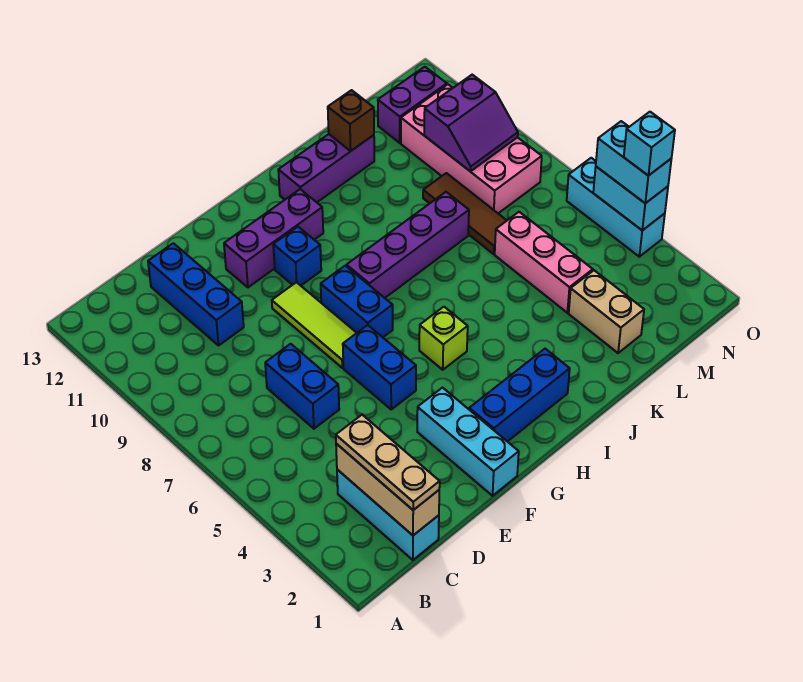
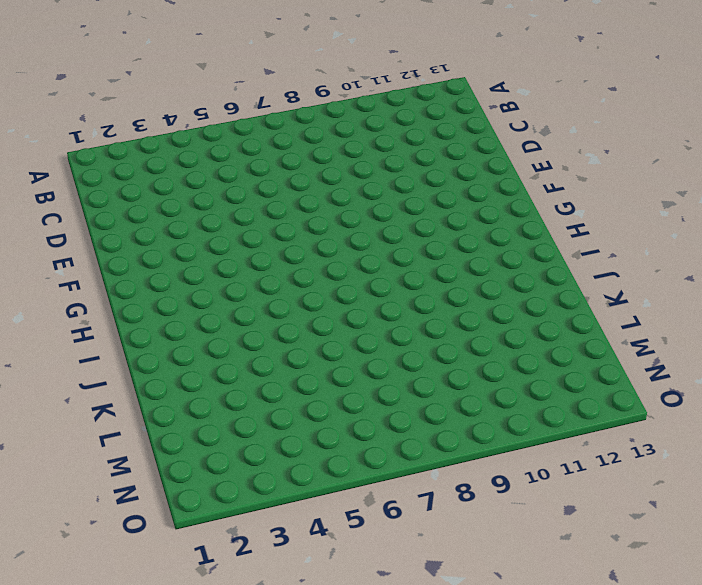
none -> cyan brick C1:C3 level 1
none -> blue brick D6:D7 level 1
none -> blue brick D10:D12 level 1

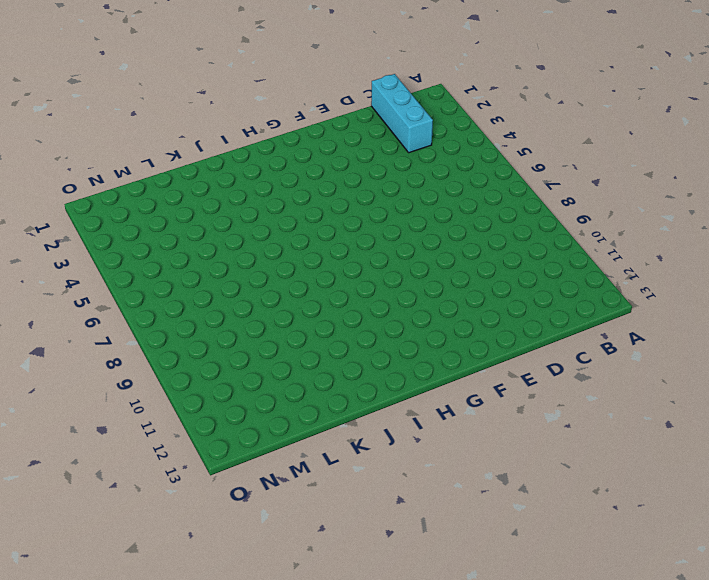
none -> blue brick D6:D7 level 1
none -> blue brick D10:D12 level 1
none -> cyan brick F1:F3 level 1

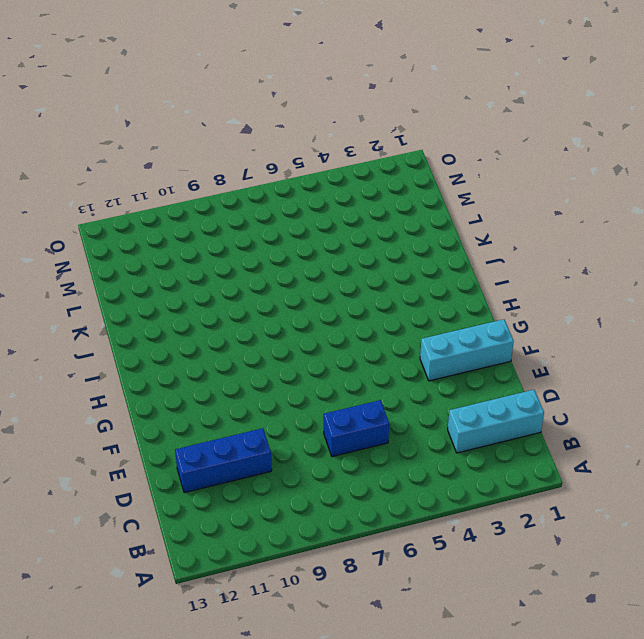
none -> blue brick F5:F6 level 1
none -> lime tile F7:F9 level 1
none -> purple brick F11:H11 level 1

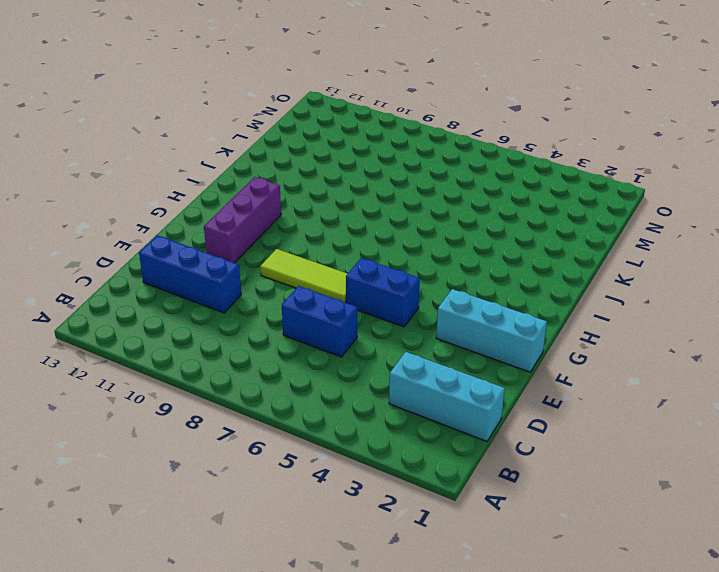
none -> blue brick G2:I2 level 1
none -> blue brick G7:G8 level 1
none -> blue brick G10 level 1

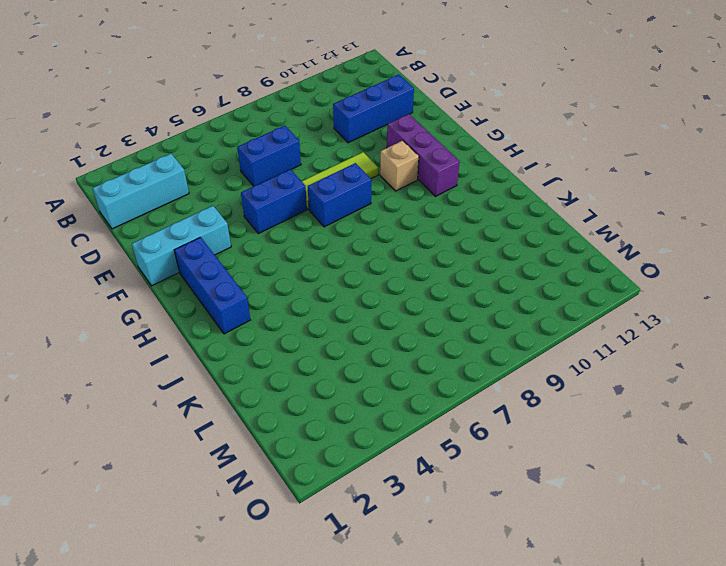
tan brick G10 level 1 -> blue brick G10 level 1
none -> lime brick H5 level 1
none -> purple brick H8:K8 level 1
none -> purple brick I12:K12 level 1

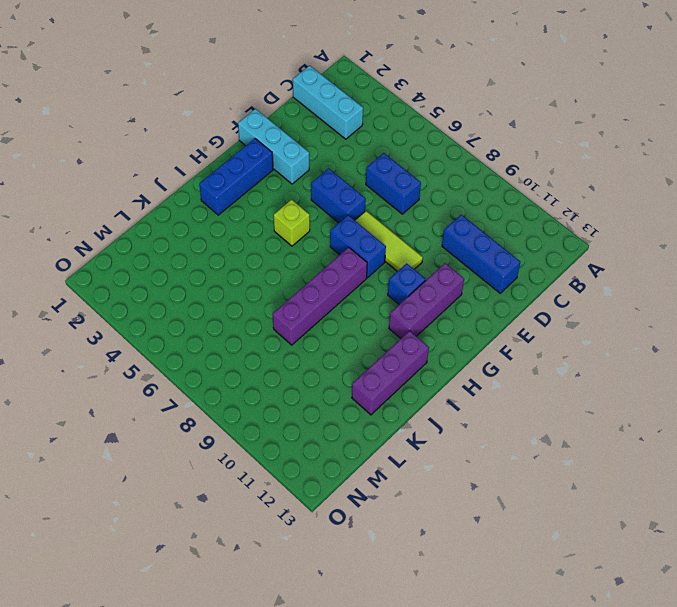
none -> tan brick L2:L3 level 1
none -> pink brick L4:L6 level 1
none -> brown tile L7:L9 level 1

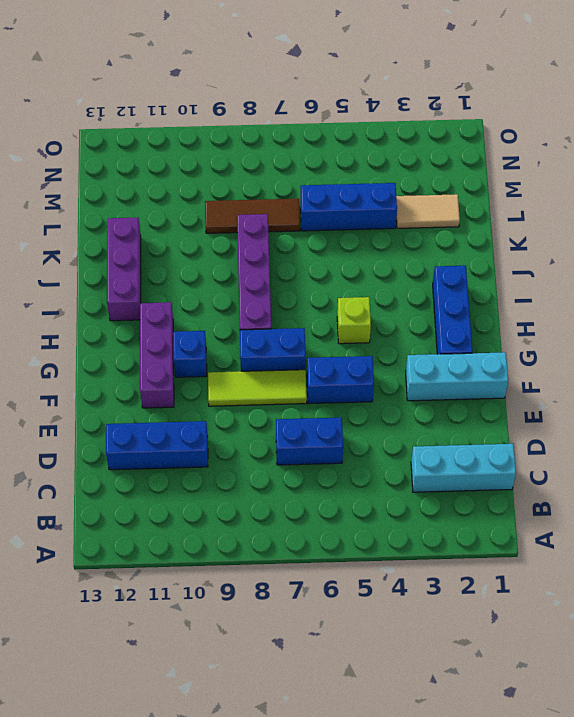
tan tile L2:L3 level 1 -> tan brick L2:L3 level 1
blue brick L4:L6 level 1 -> pink brick L4:L6 level 1
none -> pink brick M8:N11 level 1
none -> purple brick M12:N12 level 1
none -> cyan brick O4:O6 level 1

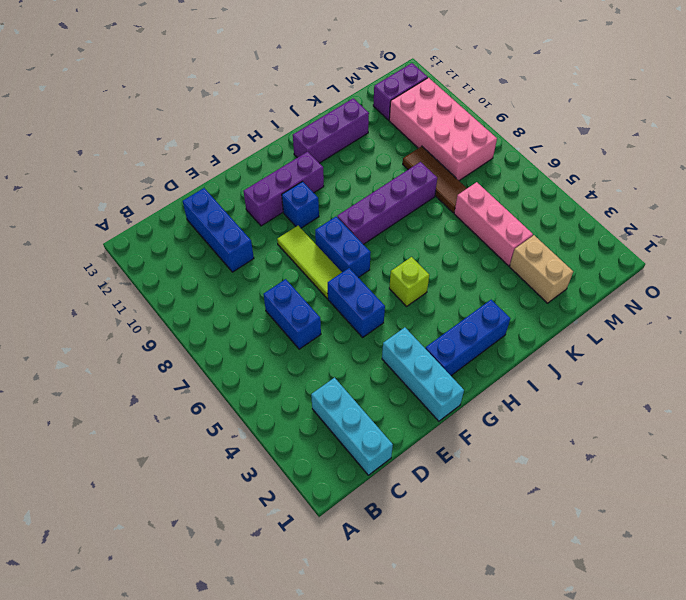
none -> cyan brick O4:O6 level 1
none -> tan brick C1:C3 level 2
none -> brown brick K12 level 2

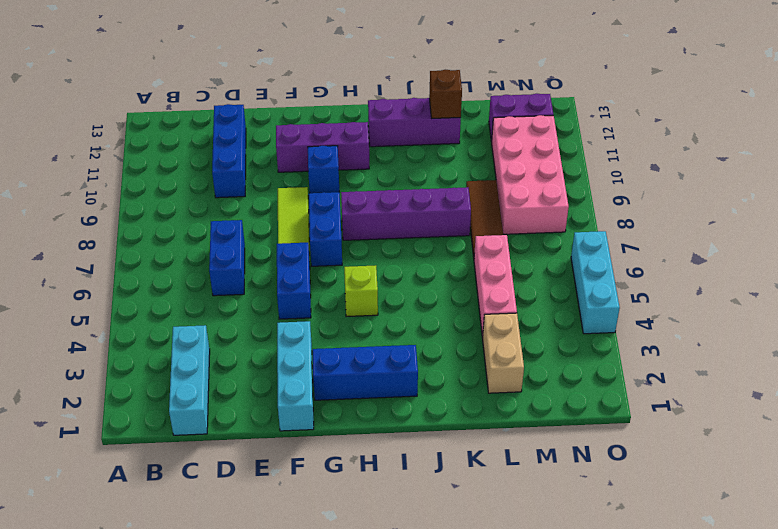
none -> tan brick C1:C3 level 2
none -> purple slope M9:N10 level 2 top 10
none -> cyan brick O4:O5 level 2

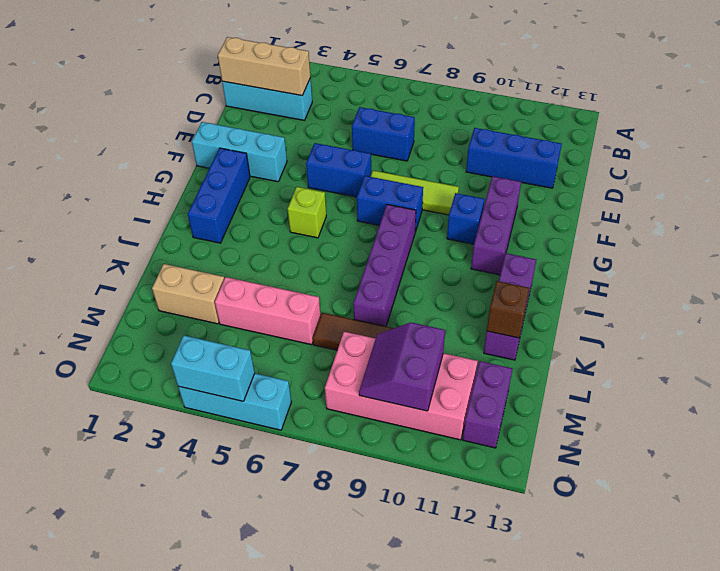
none -> tan plate C1:C3 level 3
none -> cyan brick O4:O5 level 3
none -> cyan brick O4 level 4

